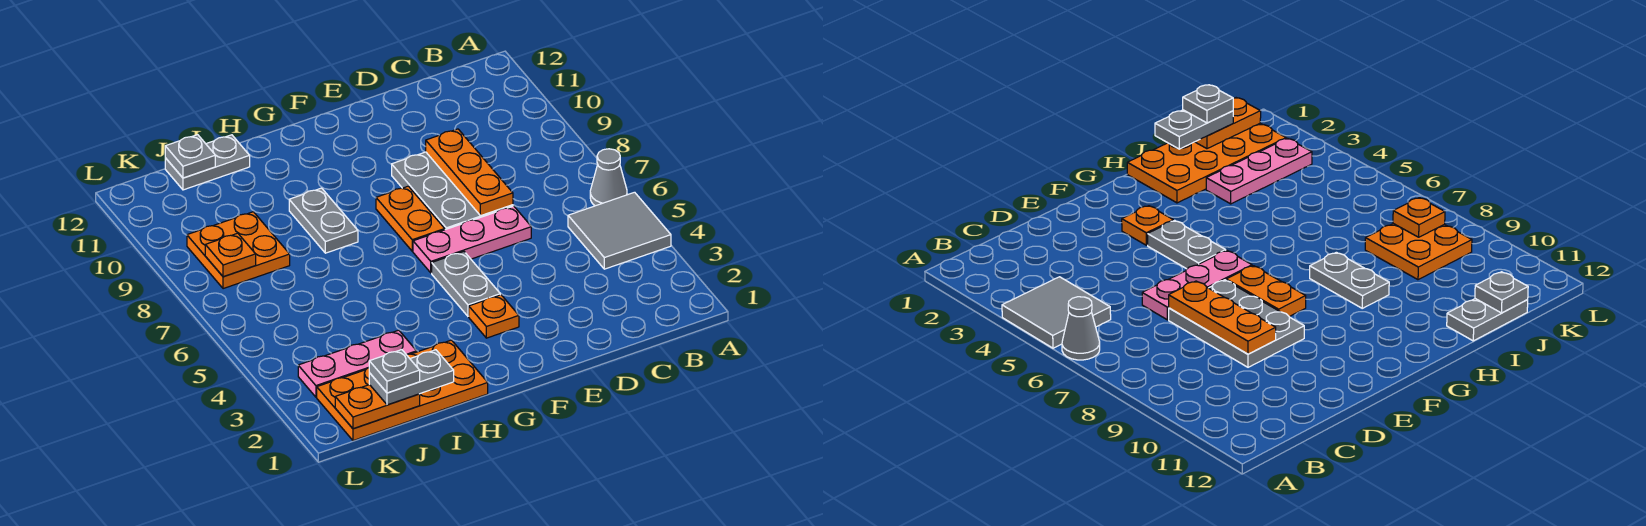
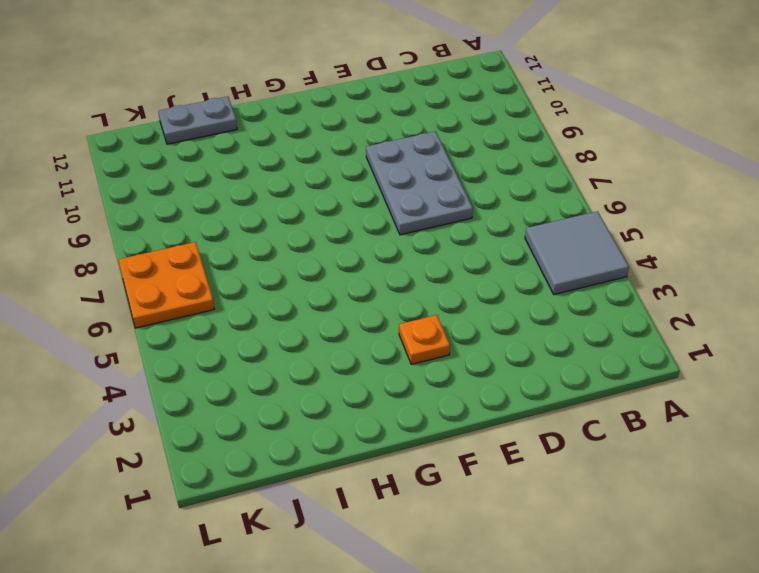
orange plate K6:L7 level 1 -> orange plate J8:K9 level 1
none -> grey cone A6 level 1
none -> pink plate D6:F6 level 1
none -> grey plate F4:F5 level 1

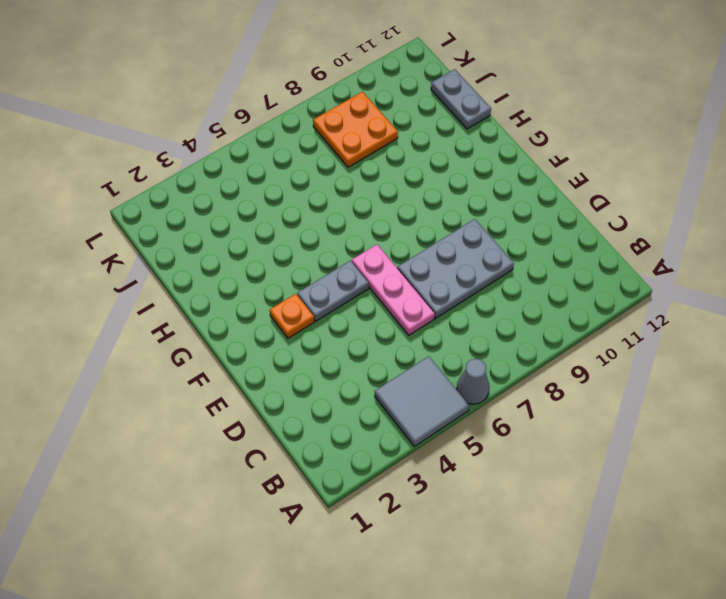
none -> orange plate F7:F8 level 1
none -> orange plate H1:K2 level 1
none -> grey plate H8:H9 level 1

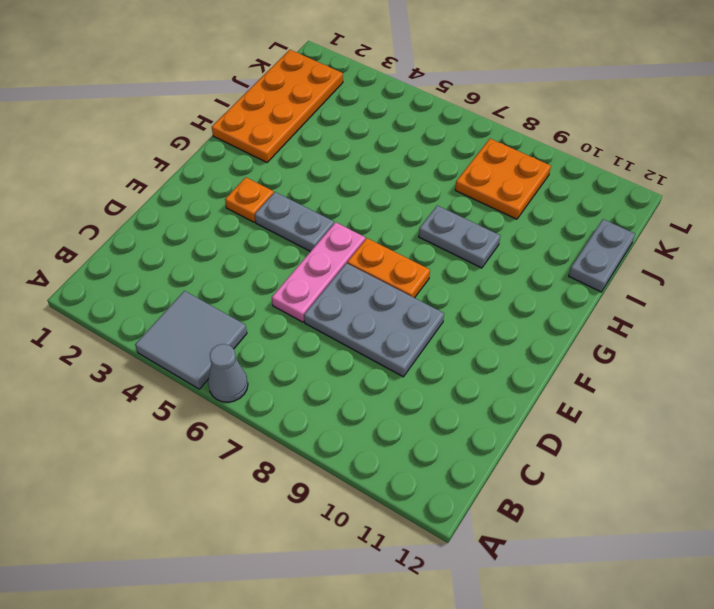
none -> pink plate I3:K3 level 1
none -> orange plate D7:D9 level 2
none -> orange plate J1:K1 level 2

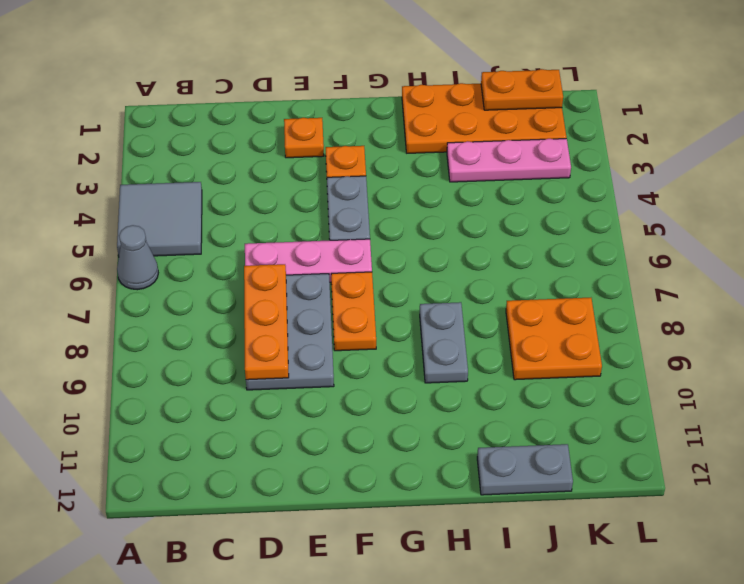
orange plate E2 level 1 -> orange plate K8 level 2
none -> grey plate J12 level 2
none -> grey plate I1:J1 level 3
none -> grey plate J1 level 4

